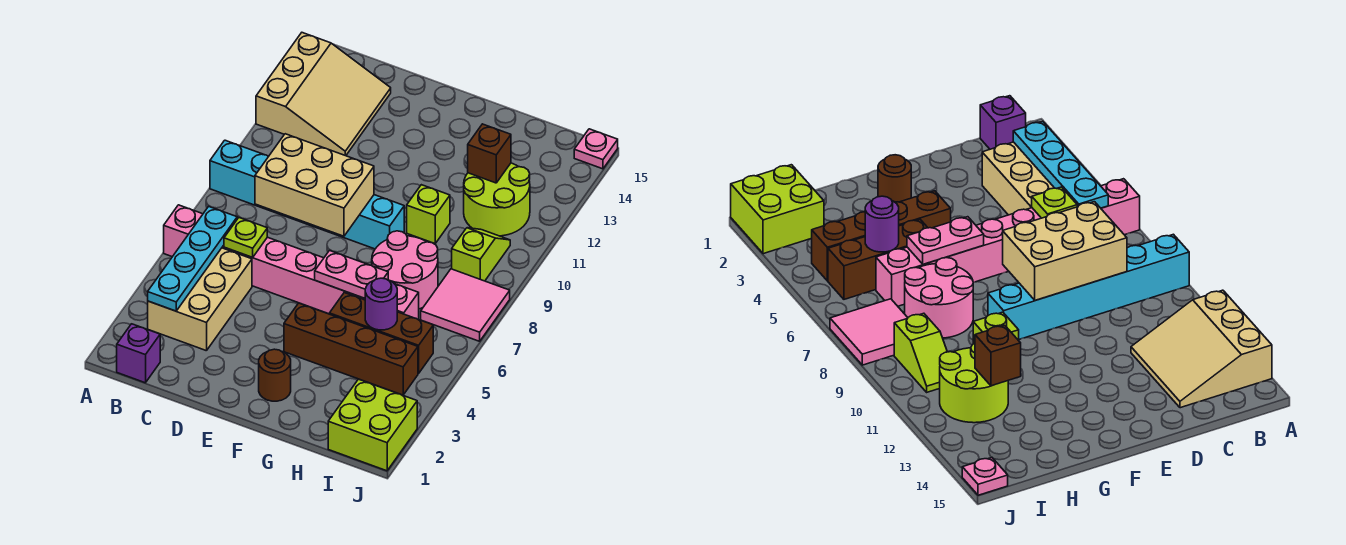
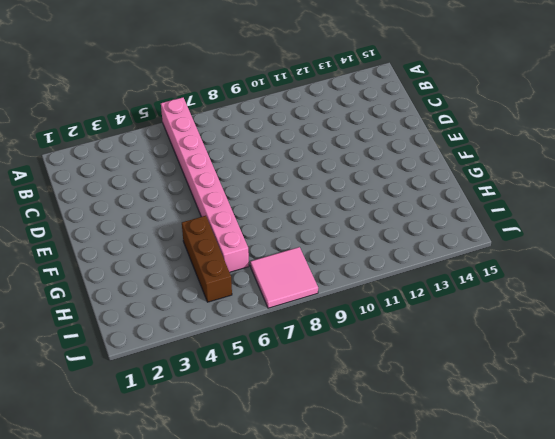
none -> cyan brick A9:F9 level 1
none -> tan slope A12:C14 level 1 top A
none -> purple brick B1 level 1

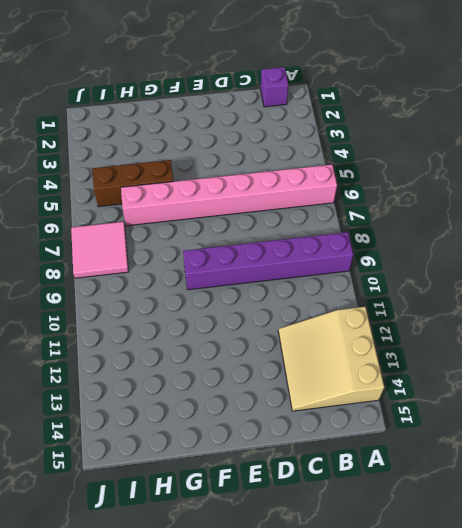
purple brick A9:F9 level 1 -> cyan brick A9:F9 level 1
none -> tan brick B3:C5 level 1
none -> brown round brick F2 level 1
none -> brown brick F4:I4 level 1

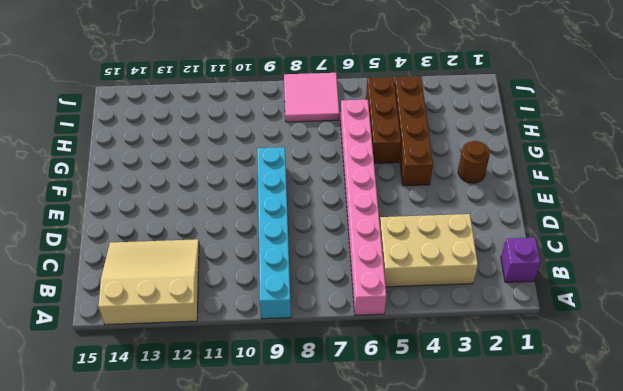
none -> pink round brick G7:H8 level 1
none -> lime brick G10 level 1
none -> lime round brick H11:I12 level 1

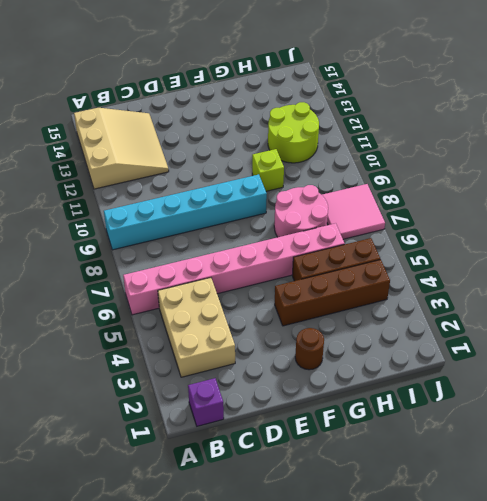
none -> lime brick I1:J2 level 1
none -> lime slope I9:I10 level 1 top 9
none -> pink plate J15 level 1

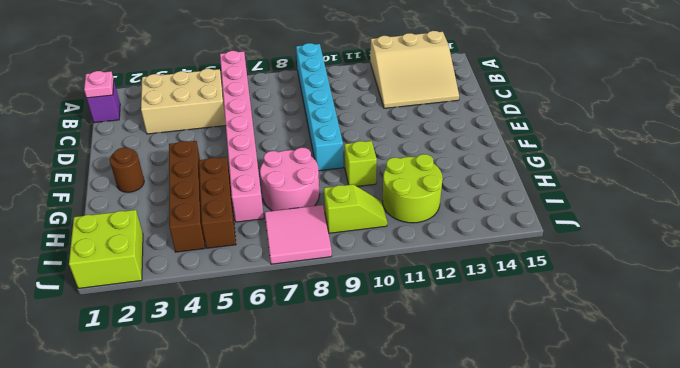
pink plate B1 level 2 -> pink plate J15 level 1
none -> cyan plate B3:B6 level 2
none -> lime plate C6 level 2
none -> tan brick C8:E9 level 2

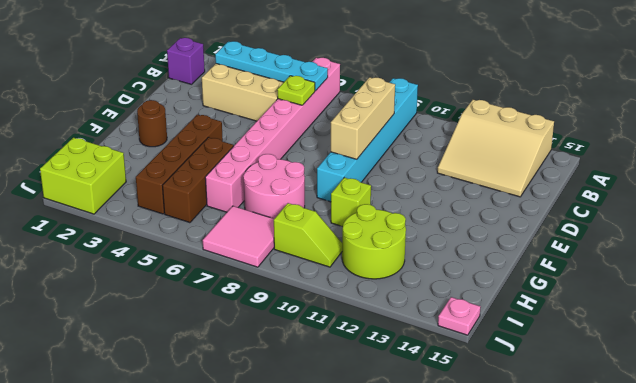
tan brick C9:E9 level 2 -> tan brick C8:E9 level 2
none -> pink plate F6:G6 level 2
none -> purple round brick H5 level 2
none -> brown brick H12 level 2

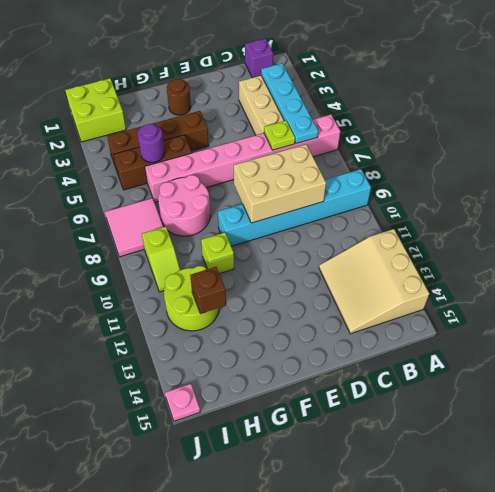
none -> pink plate F6:G6 level 2

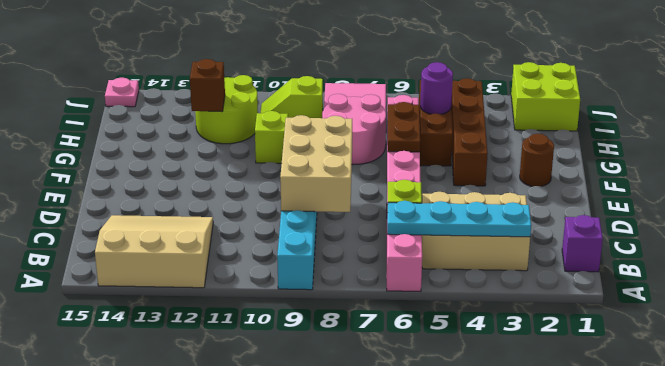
brown plate F6:G6 level 2 -> pink plate F6:G6 level 2

